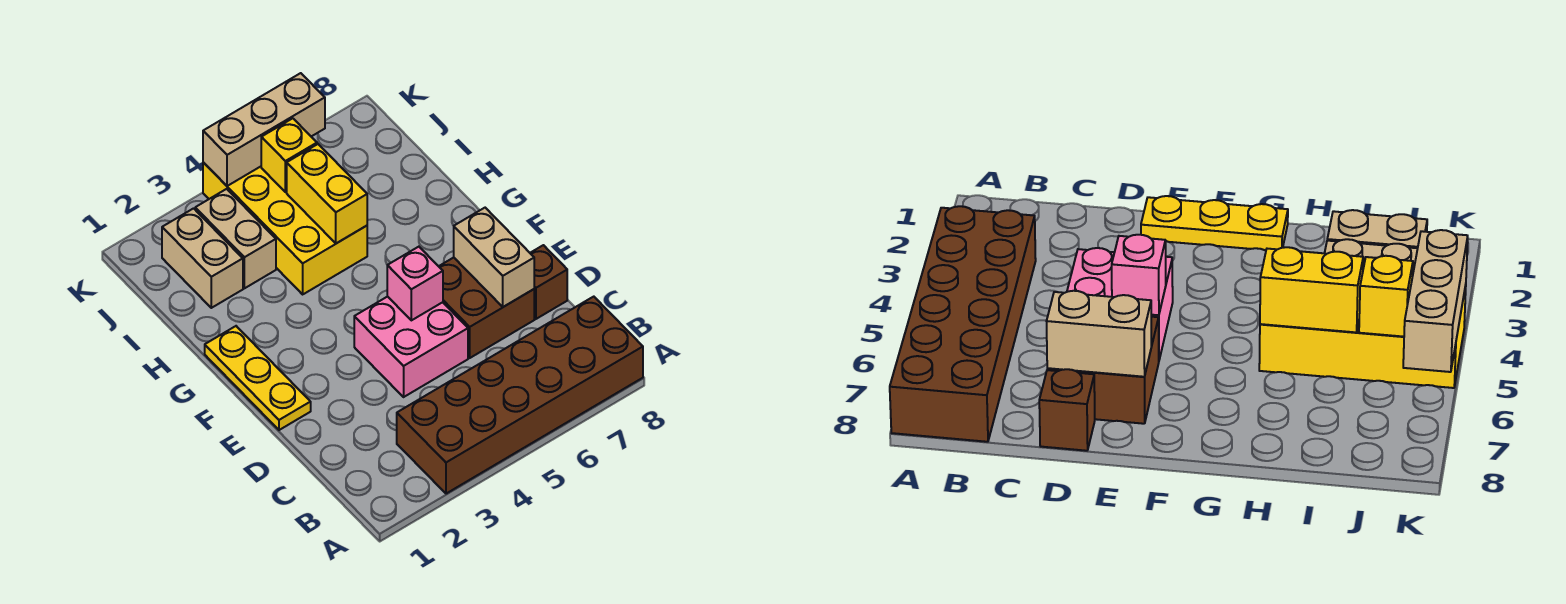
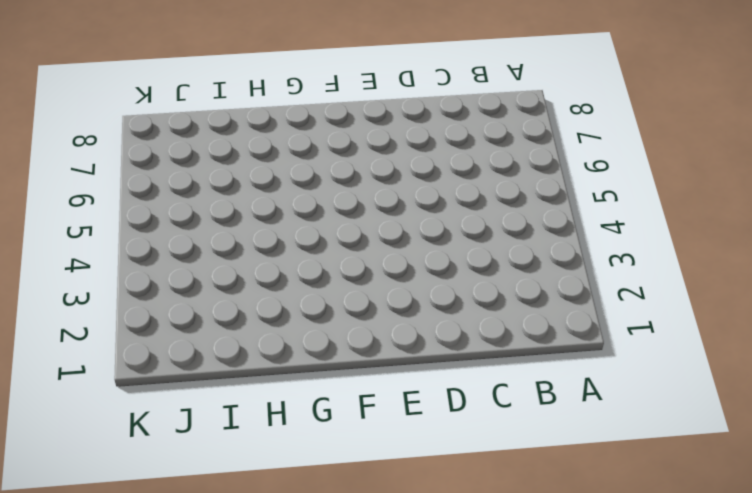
none -> brown brick A3:B8 level 1
none -> pink brick D4:E5 level 1
none -> brown brick D6:E7 level 1

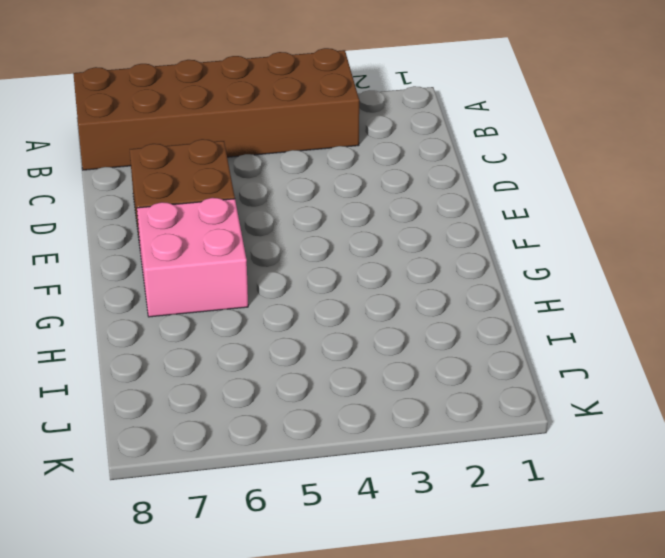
pink brick F6:G7 level 1 -> pink brick D4:E5 level 1
none -> brown brick D8 level 1
none -> yellow plate E1:G1 level 1
none -> yellow brick H4:K5 level 1

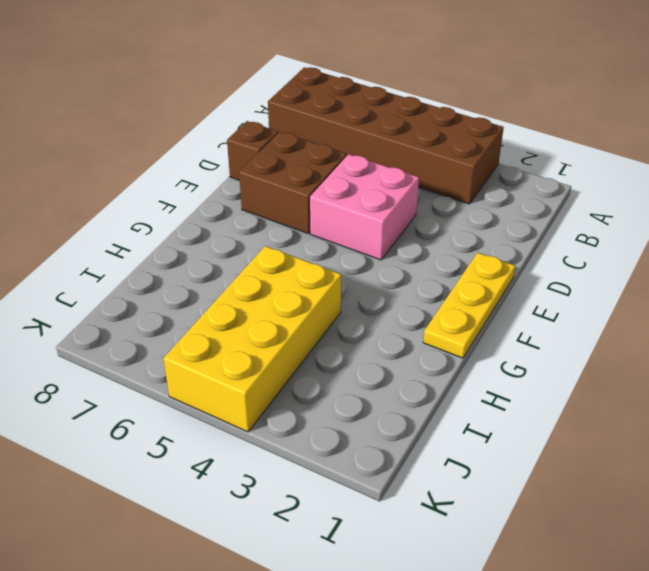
none -> tan brick I2:J2 level 1
none -> tan brick I3:J3 level 1
none -> tan brick D7:E7 level 2

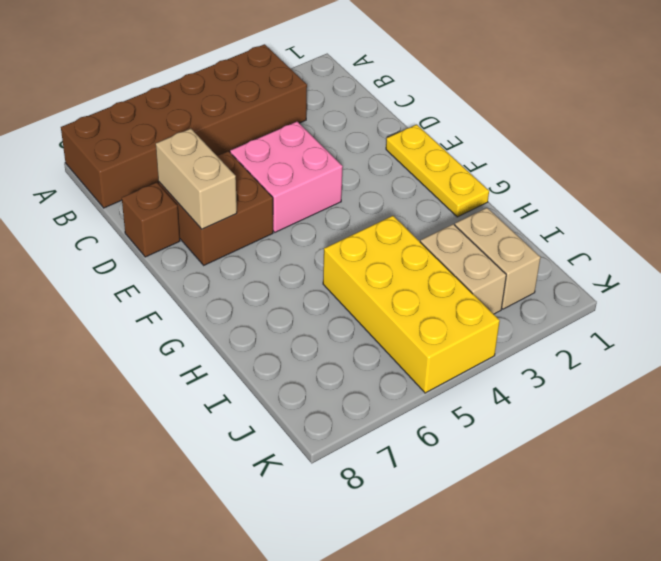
none -> pink brick E5 level 2
none -> yellow brick H5:I5 level 2
none -> yellow brick J5 level 2

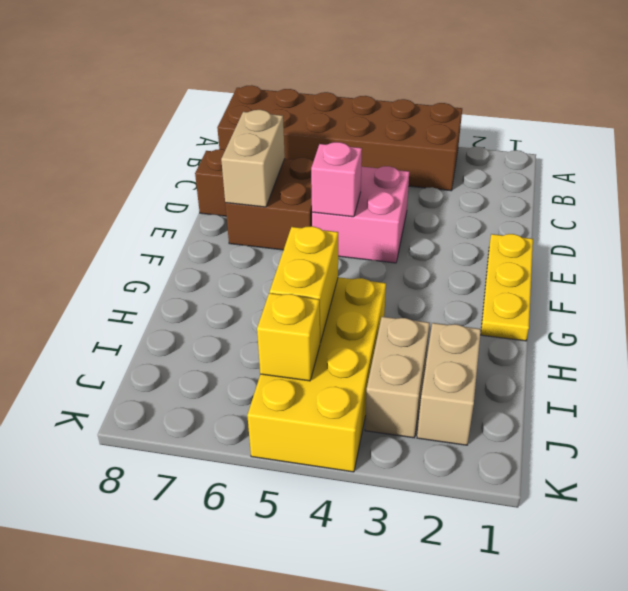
none -> tan brick K4:K6 level 2

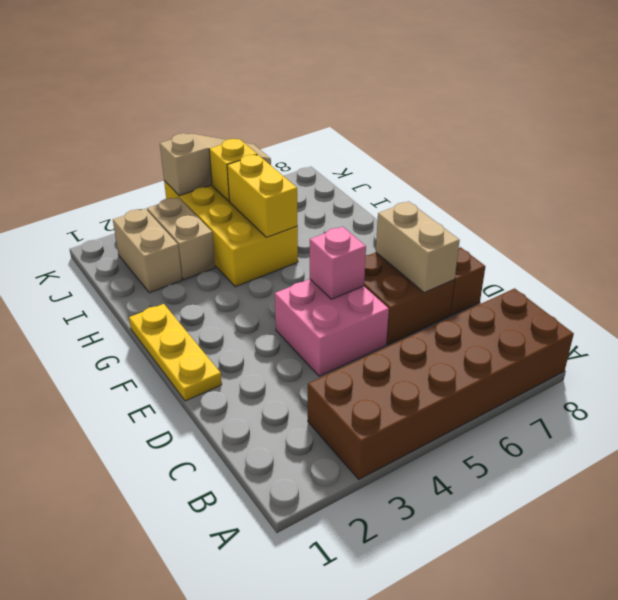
tan slope K4:K6 level 2 top 4 -> tan brick K4:K6 level 2

